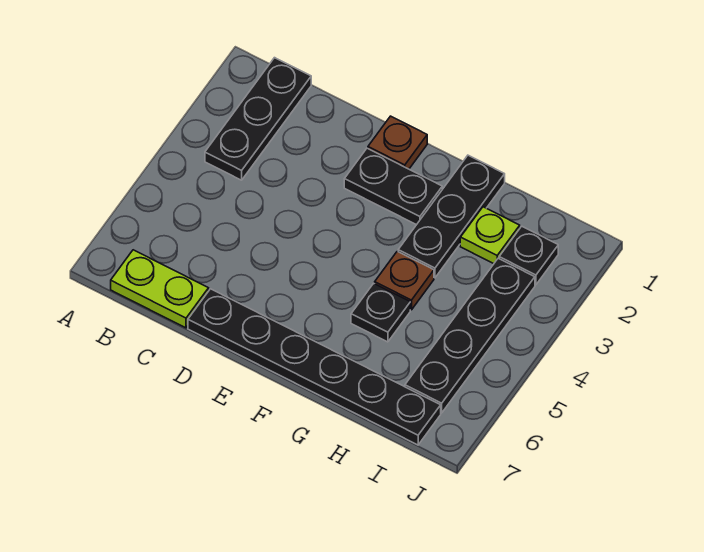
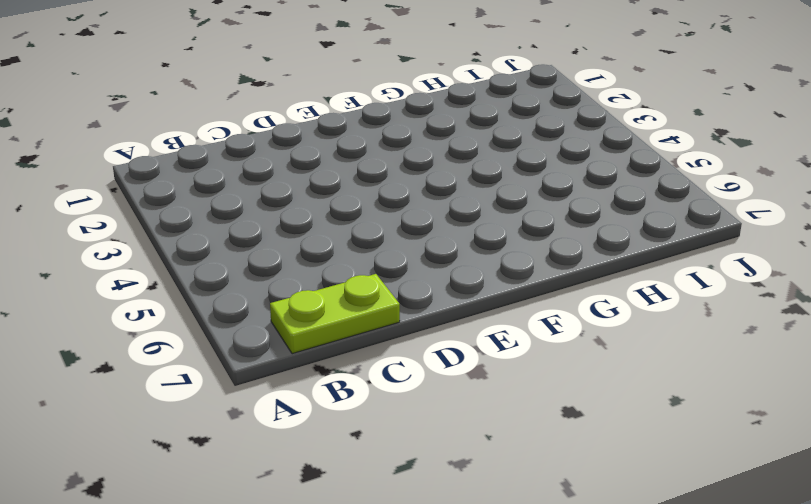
none -> black plate B1:B3 level 1
none -> black plate D7:I7 level 1

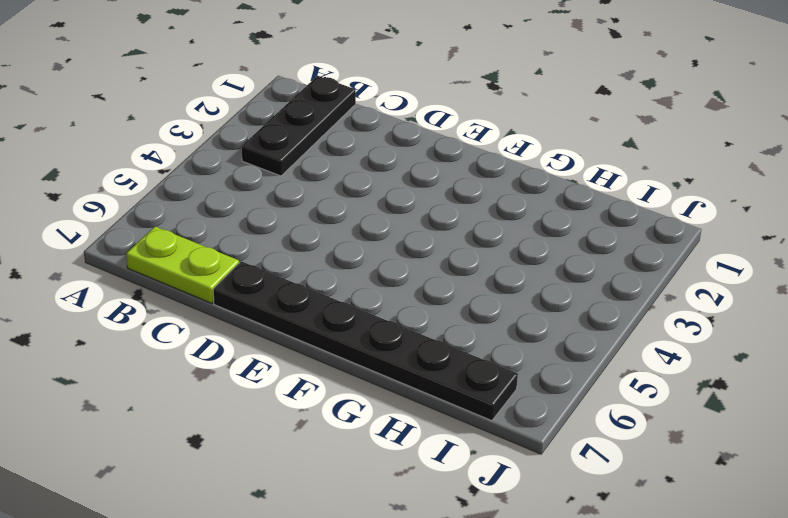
none -> brown plate E1 level 1
none -> black plate E2:F2 level 1

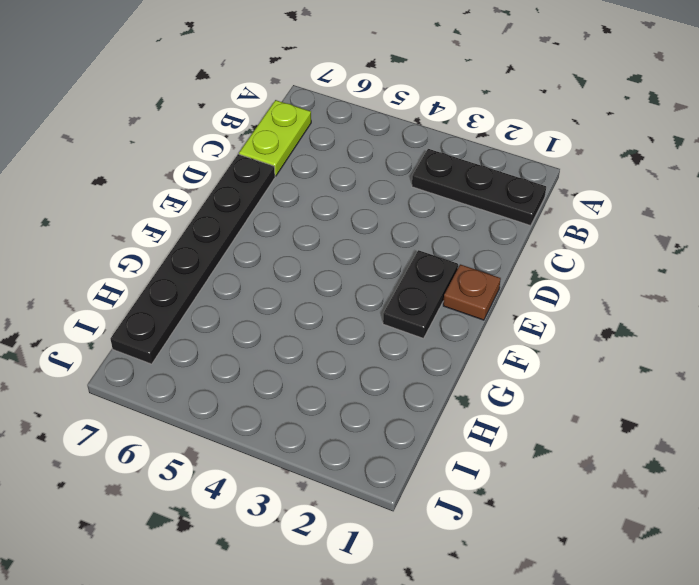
none -> black plate G1:G3 level 1
none -> brown plate G4 level 1

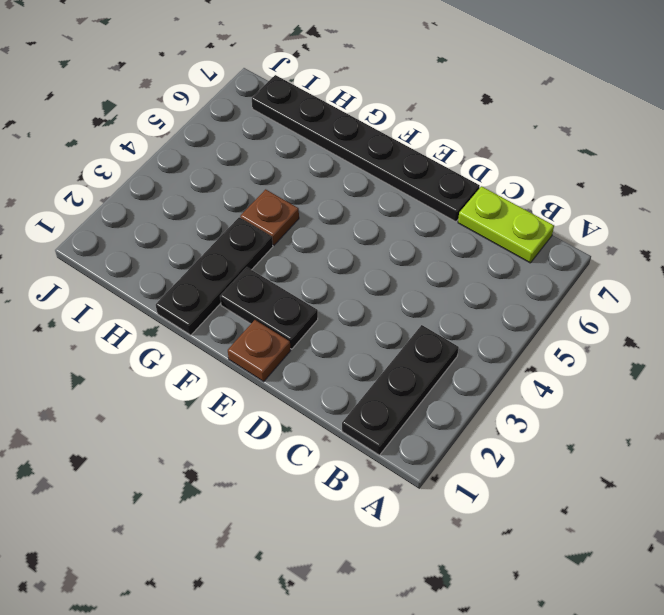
none -> black plate G5 level 1
none -> lime plate H2 level 1

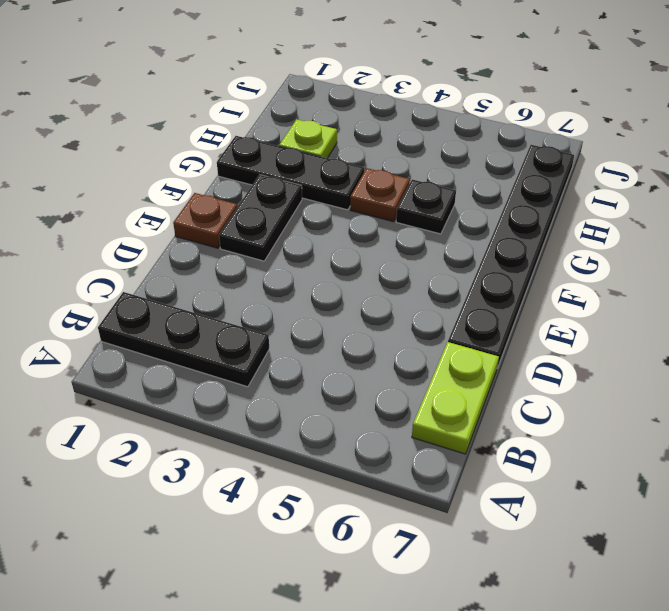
none -> black plate I2 level 1
none -> black plate I3:I6 level 1

